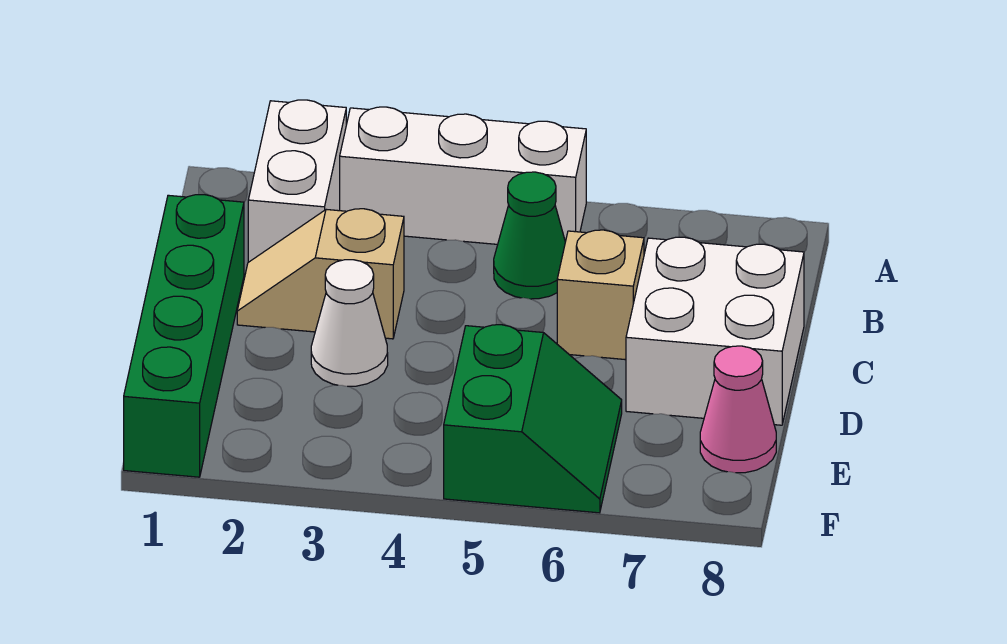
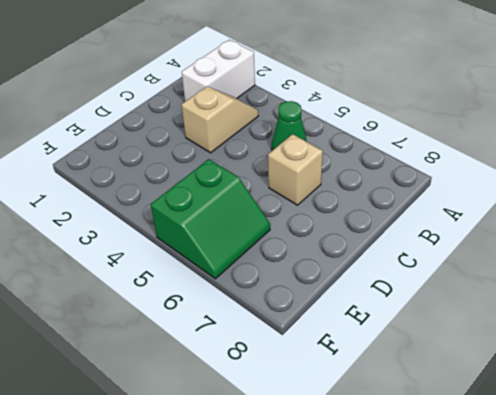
tan slope B3:C3 level 1 top C -> tan slope C2:C3 level 1 top 3
none -> white brick A3:A5 level 1
none -> green brick C1:F1 level 1

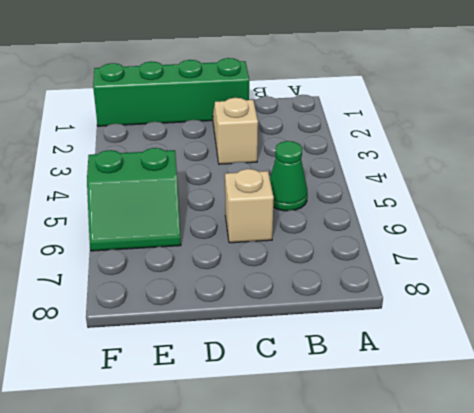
none -> white brick A2:B2 level 1
none -> white brick A3:A5 level 1

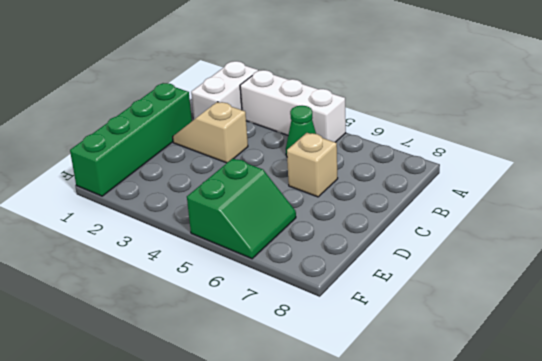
none -> white brick C7:D8 level 1
none -> white cone D3 level 1

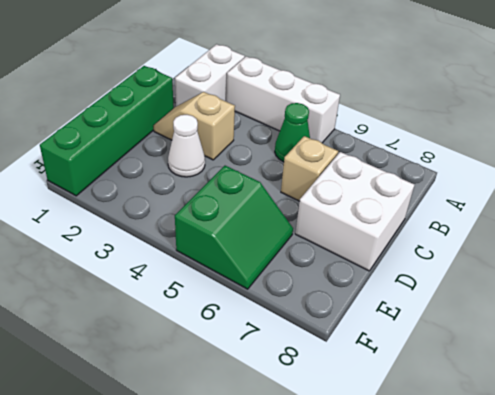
none -> pink cone E8 level 1

